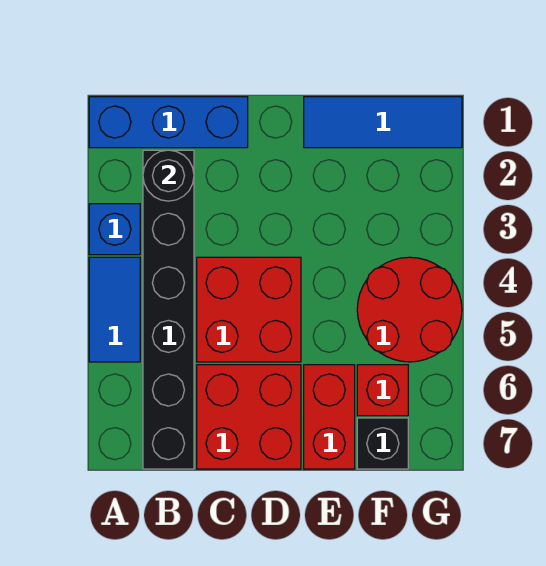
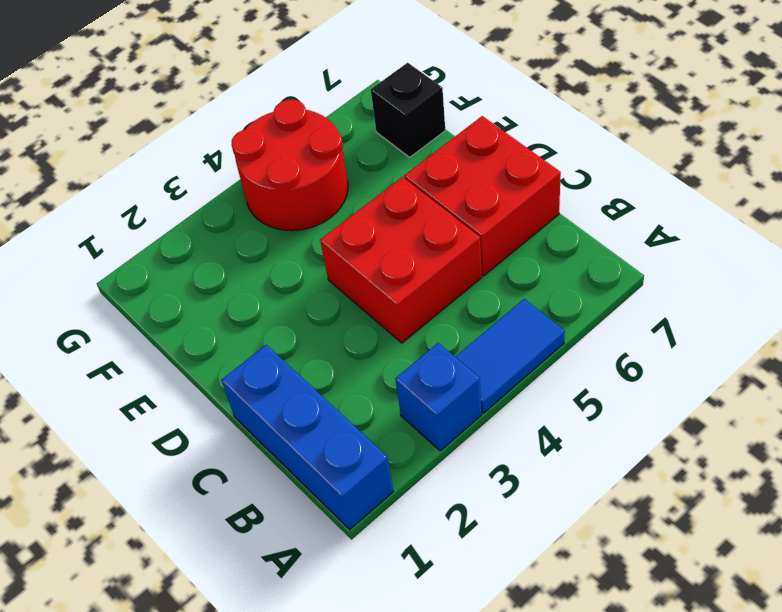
none -> black brick B2:B7 level 1
none -> blue tile E1:G1 level 1
none -> red brick E6:E7 level 1

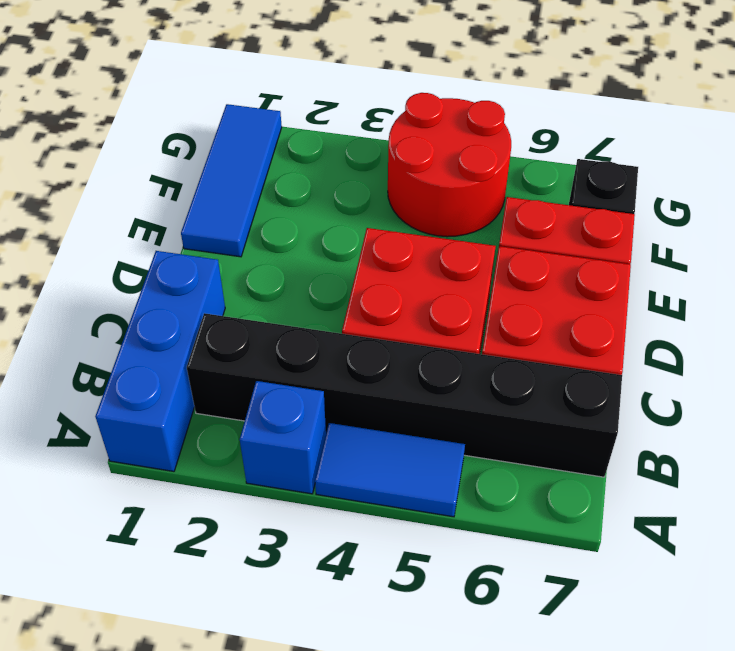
none -> red brick F6 level 1
none -> black round brick B2 level 2

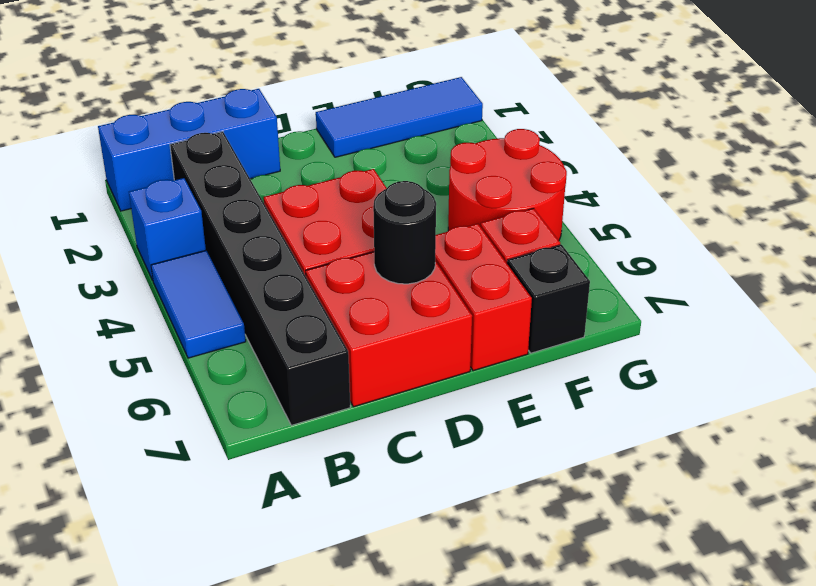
black round brick D6 level 2 -> black round brick B2 level 2

